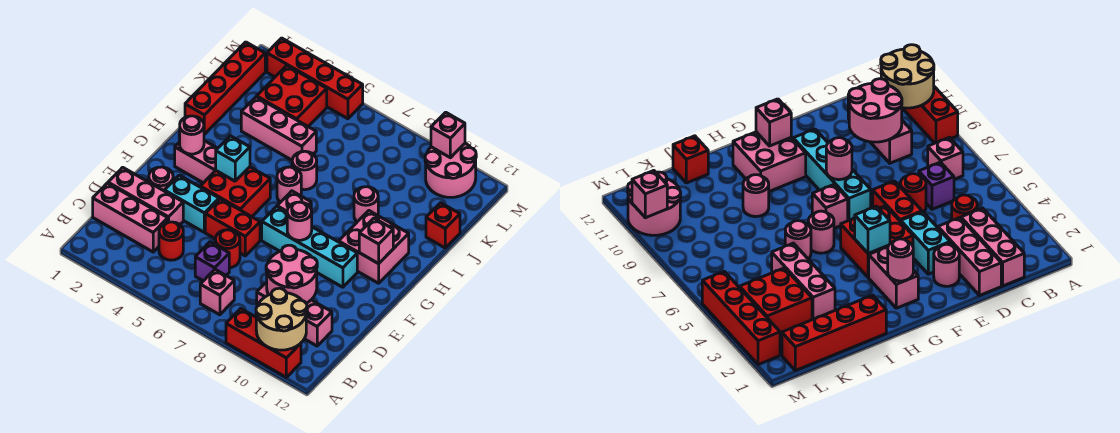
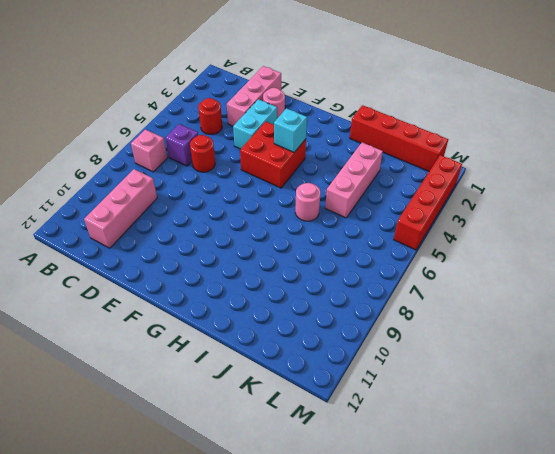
none -> red brick A9:A11 level 1
none -> pink brick C1:C3 level 1
none -> red brick E5:E6 level 1
none -> cyan brick F7:F10 level 1

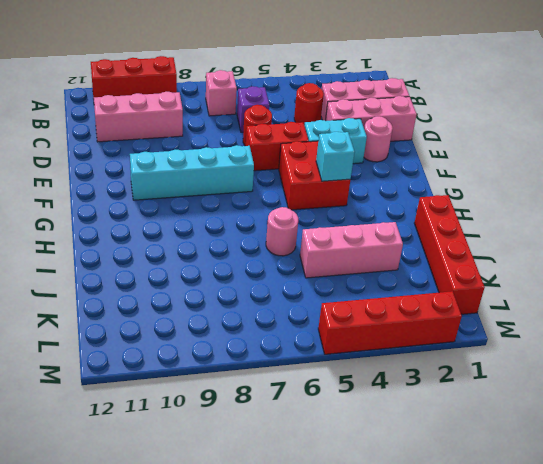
none -> pink brick G2:G3 level 1
none -> pink brick G7 level 1
none -> pink brick G10:H11 level 1
none -> pink round brick H6 level 1

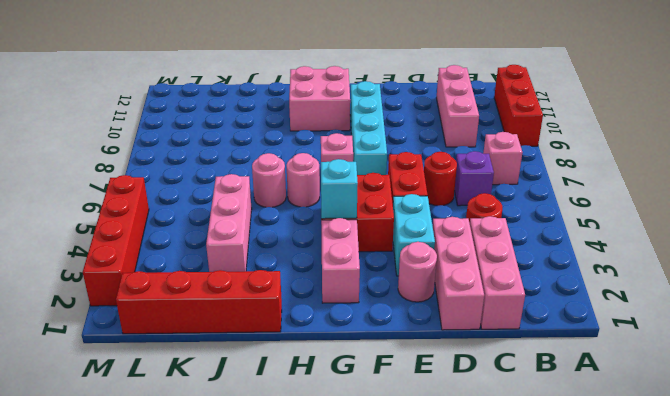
none -> pink round brick I9 level 1
none -> red brick J12 level 1
none -> red brick K3:L4 level 1
none -> pink round brick L10:M11 level 1

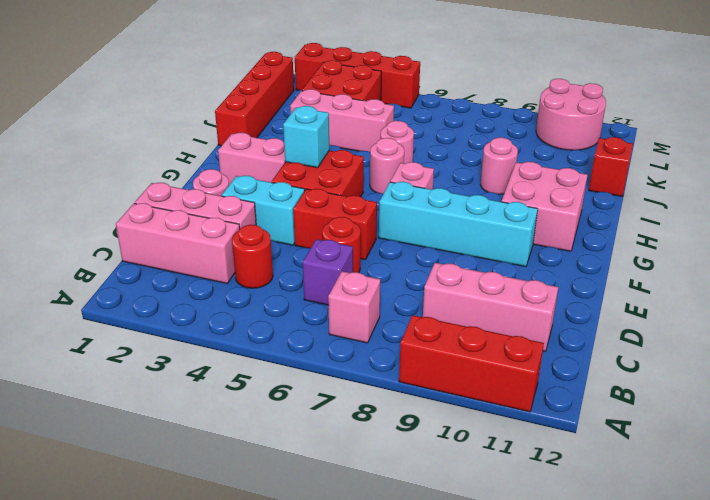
none -> tan round brick A10:B11 level 2
none -> pink round brick C9:D10 level 2
none -> pink round brick F8 level 2
none -> pink round brick G2 level 2

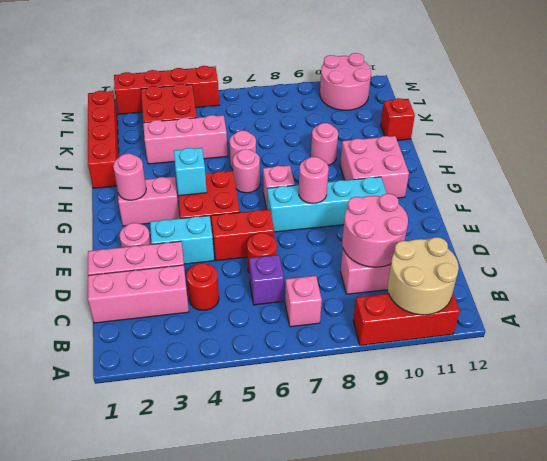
none -> pink brick G11 level 2
none -> pink brick M10 level 2

